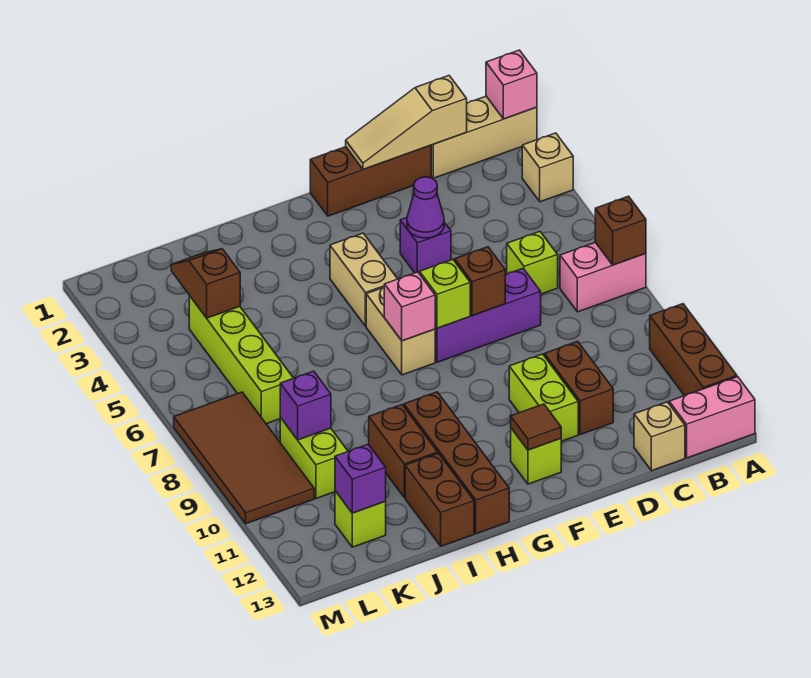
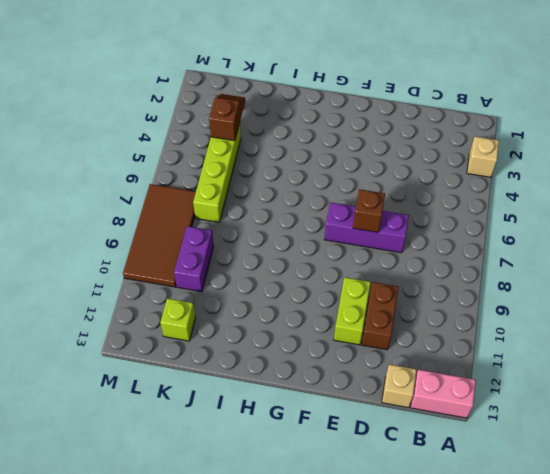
purple brick K9:K10 level 1 -> lime brick K9:K10 level 1
none -> tan brick A1:C1 level 1
none -> pink brick A7:B7 level 1
none -> brown brick A10:A12 level 1
none -> lime brick C6 level 1

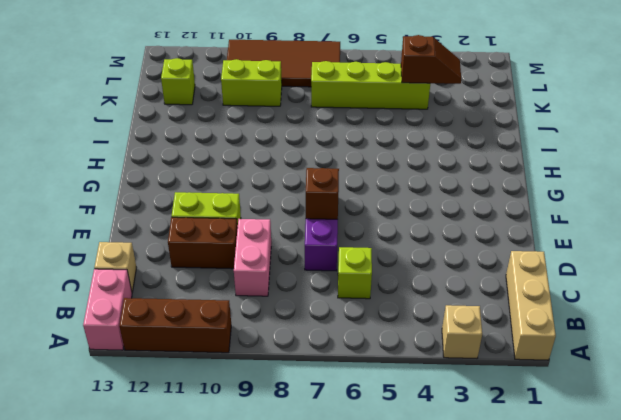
pink brick C9:D9 level 1 -> pink brick A7:B7 level 1
none -> brown brick D1:F1 level 1
none -> purple brick E4 level 1
none -> lime brick F12 level 1
none -> tan brick G4:G5 level 1

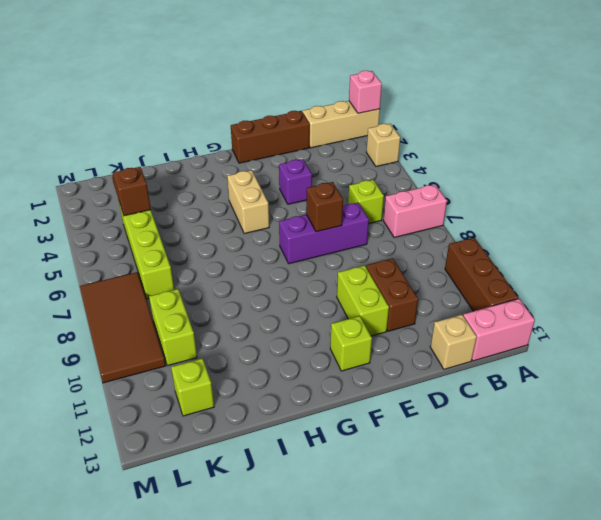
none -> tan brick G6:G7 level 1
none -> brown brick H10:H13 level 1
none -> brown brick I10:I11 level 1
none -> brown brick I12:I13 level 1

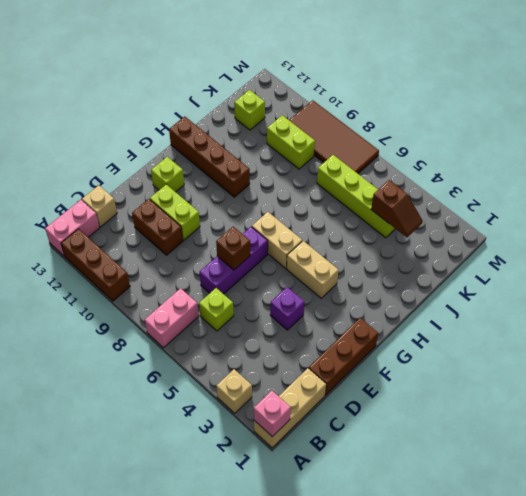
none -> brown brick I10:I11 level 1
none -> brown brick I12:I13 level 1
none -> brown brick A7 level 2
none -> tan slope C1:E1 level 2 top C

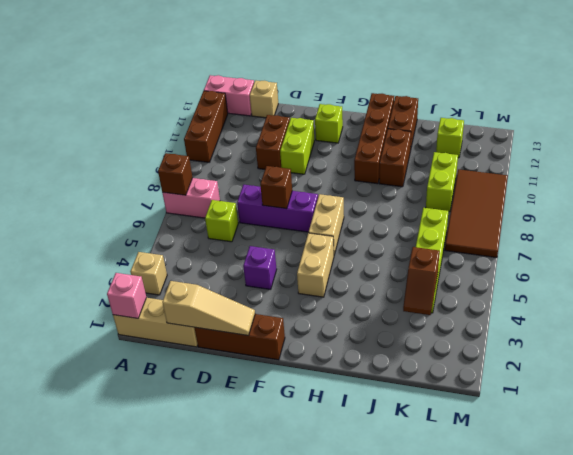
none -> purple cone E4 level 2
none -> lime brick F7 level 2
none -> brown tile F12 level 2
none -> pink brick G7 level 2

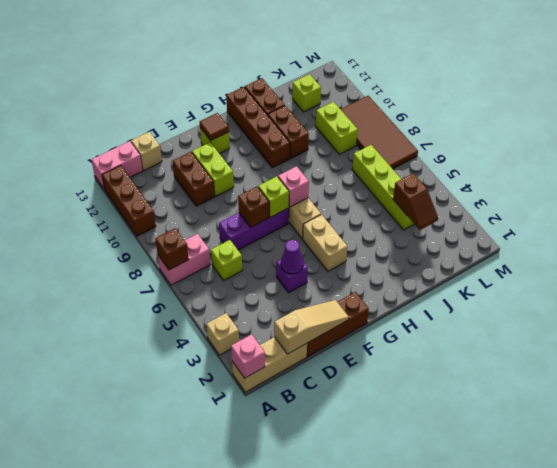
none -> purple brick K9 level 2
none -> purple brick K12 level 2

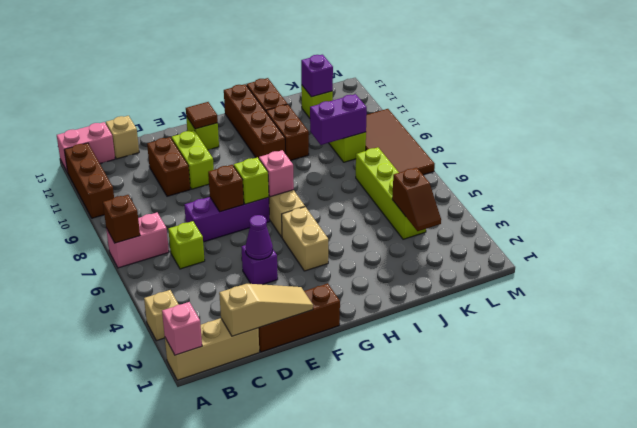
purple brick J9:K9 level 2 -> purple brick K9 level 2

